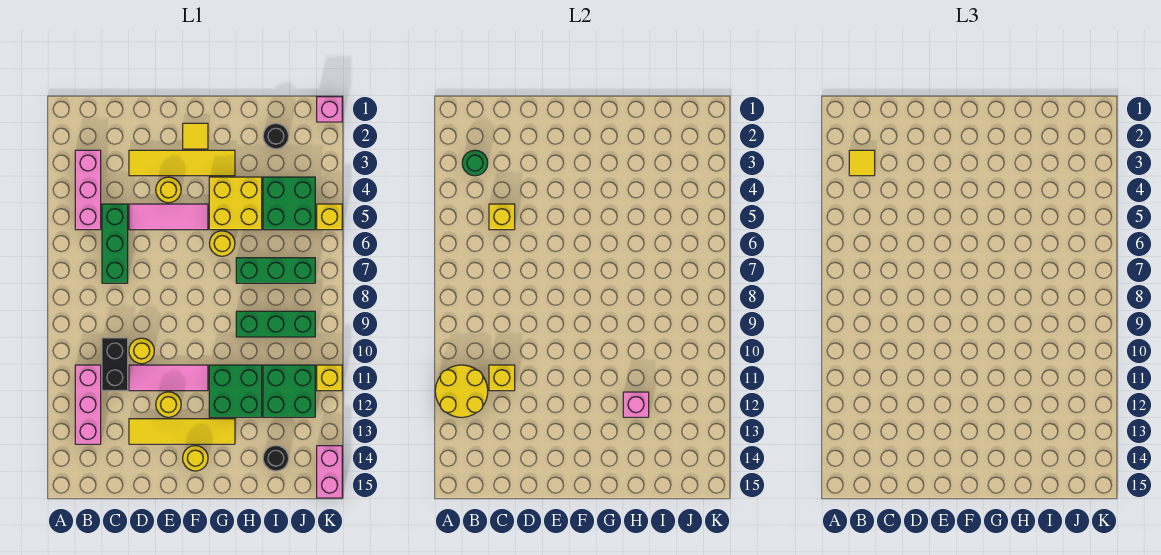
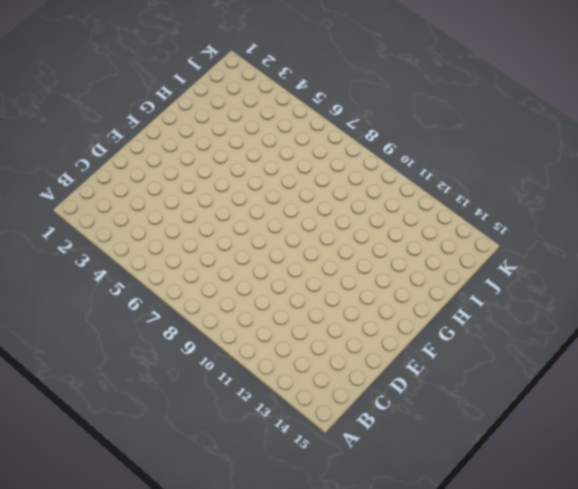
none -> pink brick B3:B5 level 1
none -> pink brick B11:B13 level 1
none -> green brick C5:C7 level 1
none -> black brick C10:C11 level 1

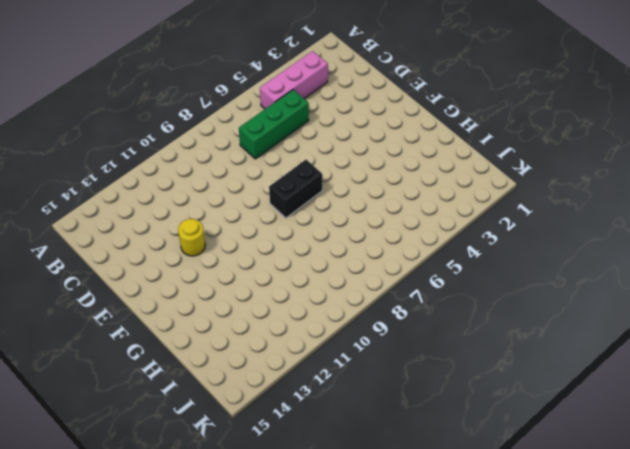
black brick F7:F8 level 1 -> black brick C10:C11 level 1
none -> pink brick B11:B13 level 1
none -> yellow tile D3:G3 level 1
none -> pink tile D5:F5 level 1
none -> yellow round brick D10 level 1

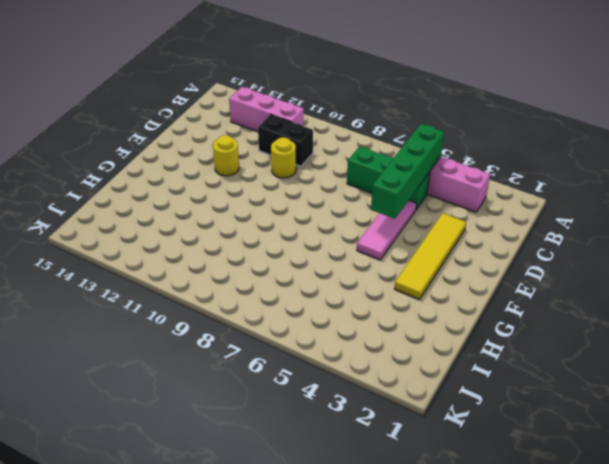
green brick B5:E5 level 2 -> yellow brick C5 level 2
none -> pink tile D11:F11 level 1
none -> yellow tile D13:G13 level 1
none -> yellow round brick E4 level 1
none -> yellow tile F2 level 1

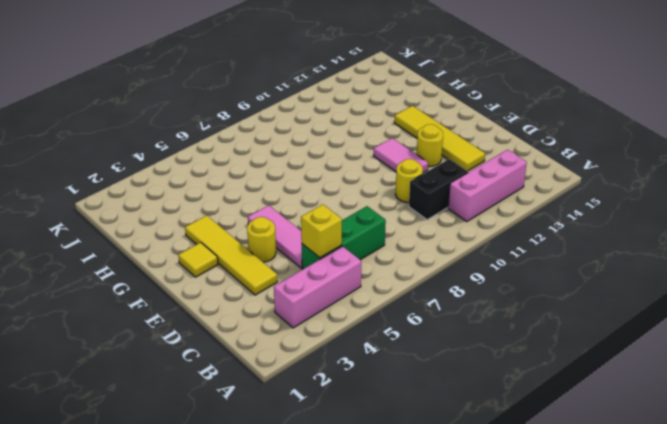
pink tile E11:F11 level 1 -> pink tile D11:F11 level 1
none -> yellow round brick F14 level 1
none -> yellow brick G4:H5 level 1
none -> yellow round brick G6 level 1
none -> green brick G11:H12 level 1

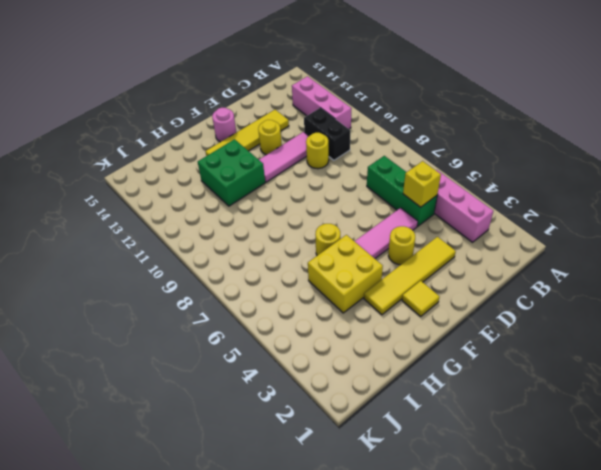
pink round brick F14 level 1 -> yellow round brick F14 level 1
none -> green brick H7:J7 level 1
none -> green brick H9:J9 level 1
none -> black round brick I2 level 1
none -> green brick I4:J5 level 1

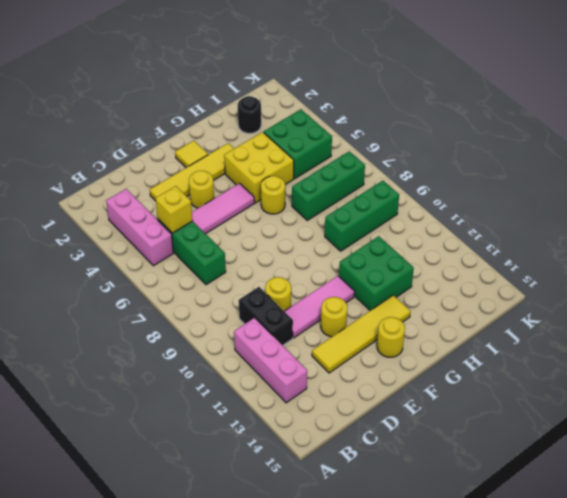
none -> green brick I11:J12 level 1
none -> black round brick I14 level 1
none -> pink brick K1 level 1
none -> yellow brick K5 level 1

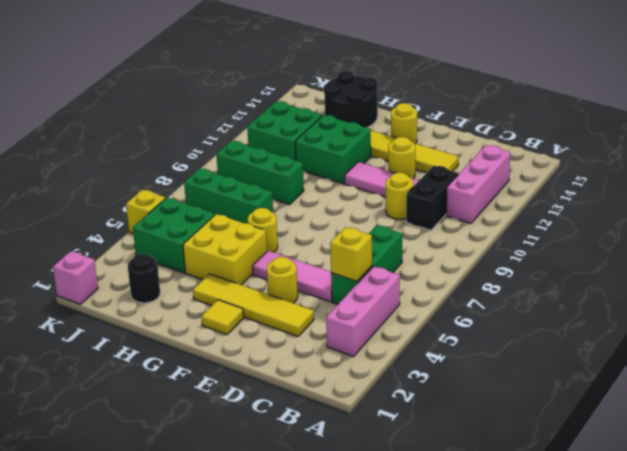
black round brick H14:I15 level 1 -> black round brick I14 level 1
none -> yellow brick K11 level 1
none -> pink brick K14:K15 level 1
none -> yellow round brick A11:B12 level 2
none -> green round brick B3 level 2

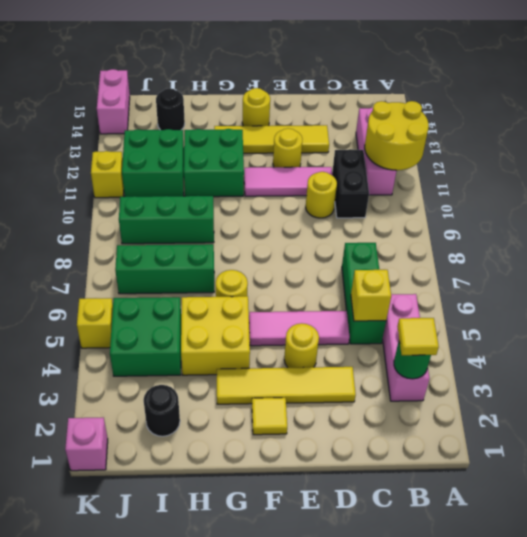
none -> yellow brick C11 level 2
none -> pink brick H12 level 2

